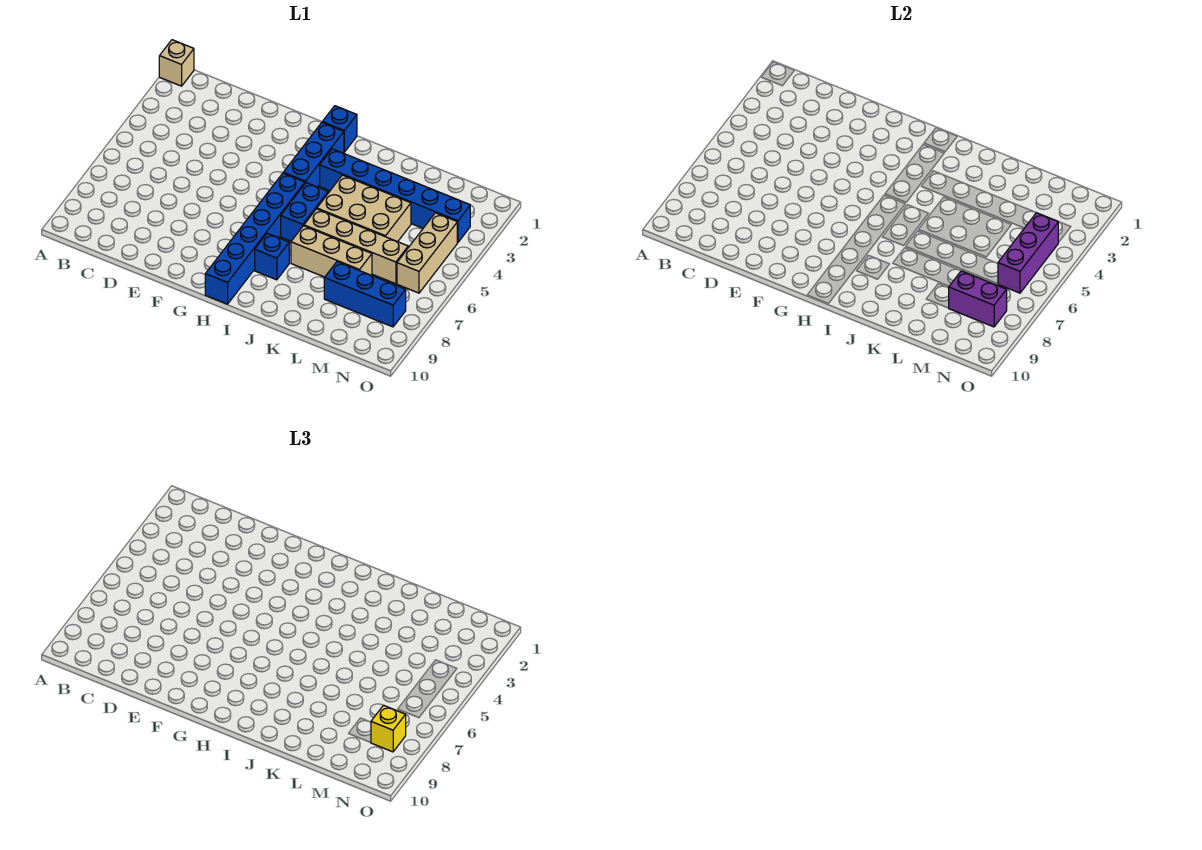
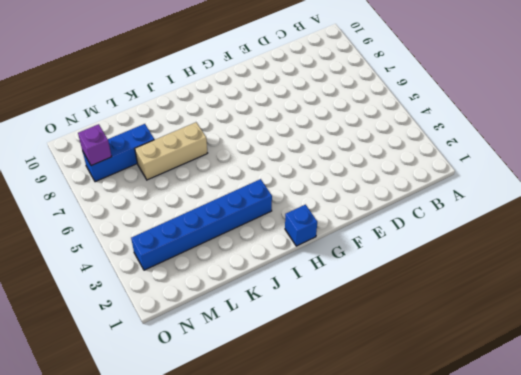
purple brick N8 level 2 -> purple brick M8:N8 level 2
none -> tan brick A1 level 1
none -> blue brick H2:H4 level 1
none -> blue brick H5:H10 level 1

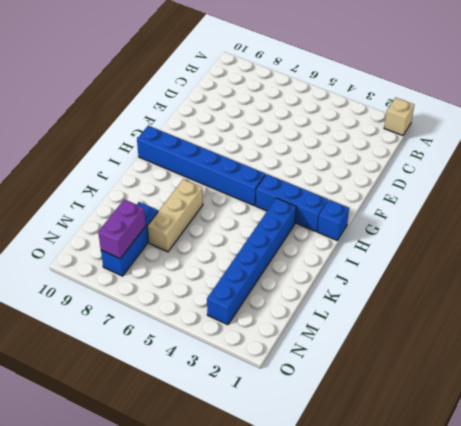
none -> blue brick I5:I6 level 1
none -> blue brick I8 level 1
none -> tan brick J4:L5 level 1

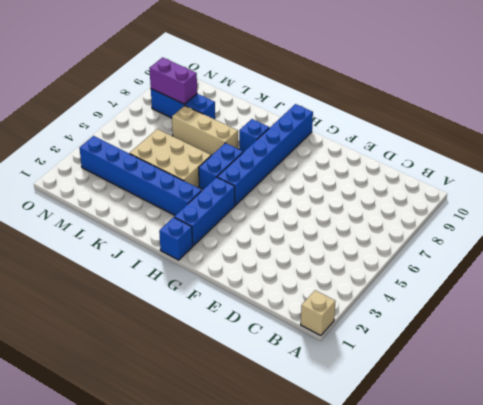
none -> tan brick J6:M6 level 1
none -> tan brick N4:N6 level 1
none -> purple brick N4:N6 level 2

